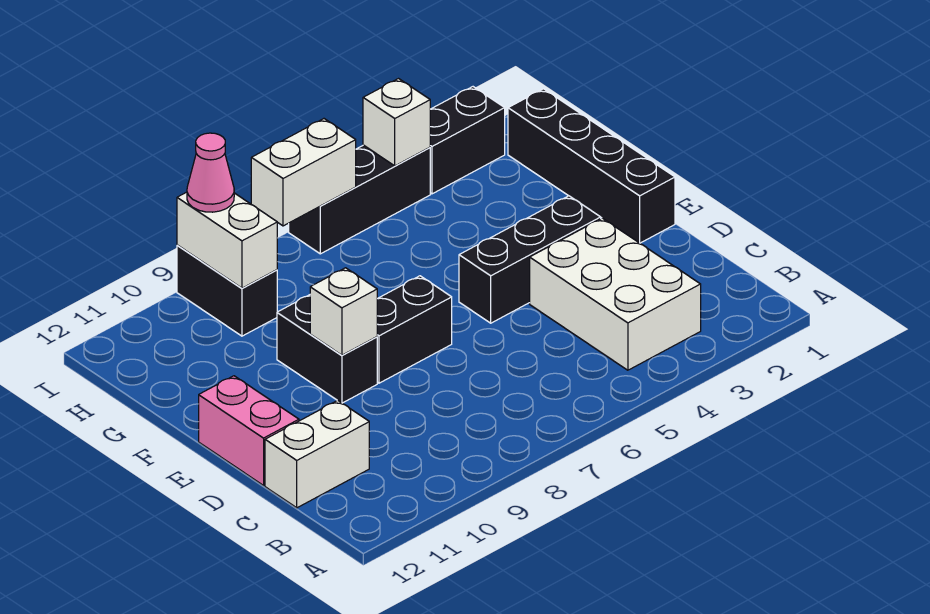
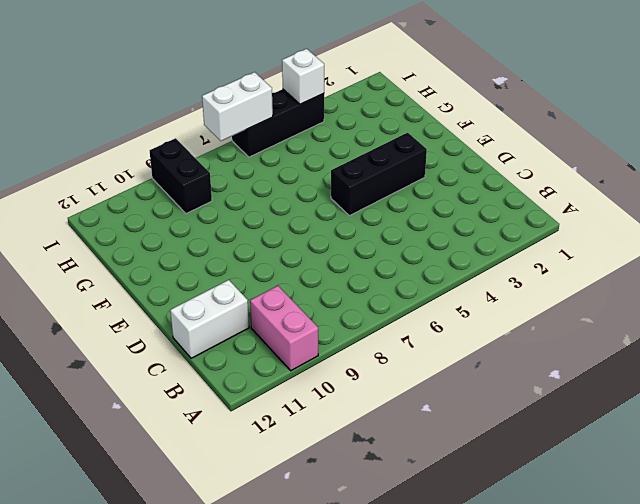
pink brick A10:B10 level 1 -> pink brick D12:E12 level 1
none -> white brick B3:D4 level 1
none -> black brick E1:H1 level 1
none -> black brick E7:E8 level 1

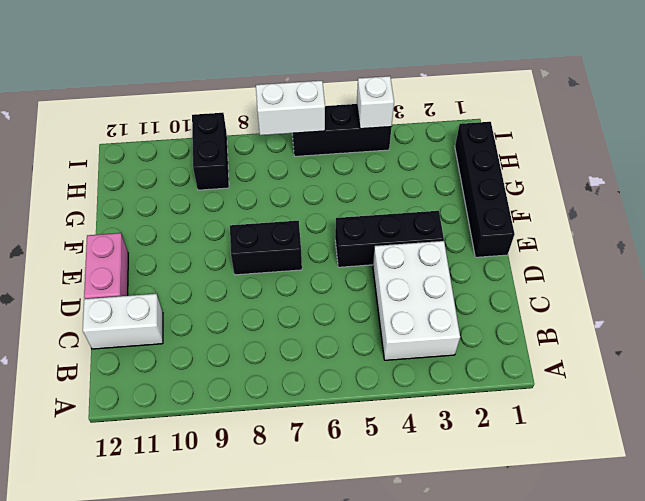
none -> black brick E9:F9 level 1
none -> black brick I2:I3 level 1
none -> white brick E9 level 2

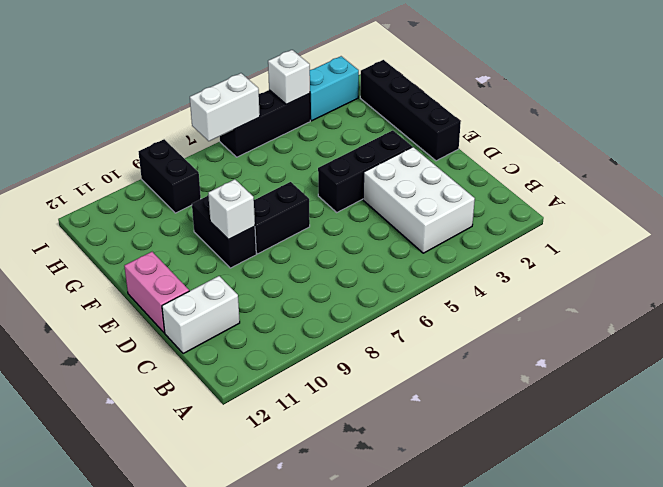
cyan brick I2:I3 level 1 -> black brick I2:I3 level 1
none -> white brick H9:I9 level 2
none -> pink cone I9 level 3

